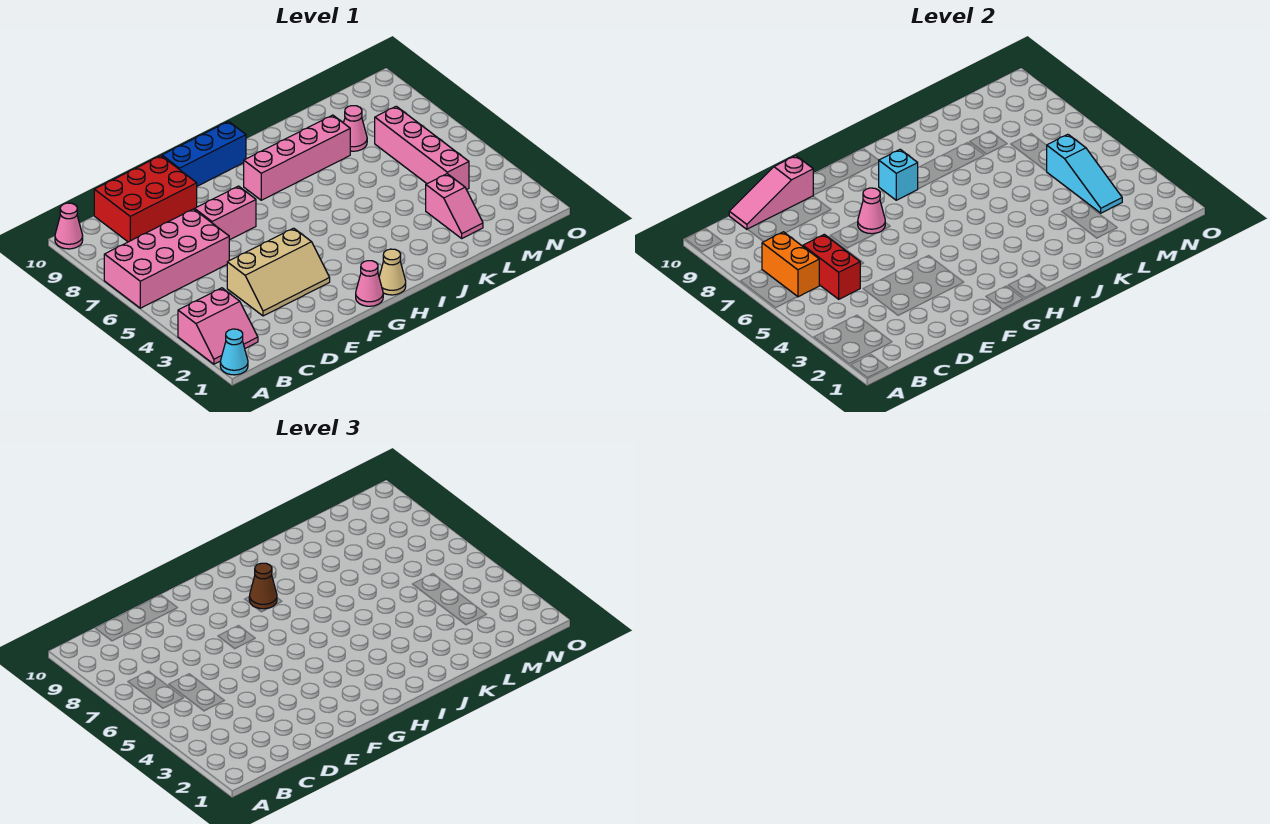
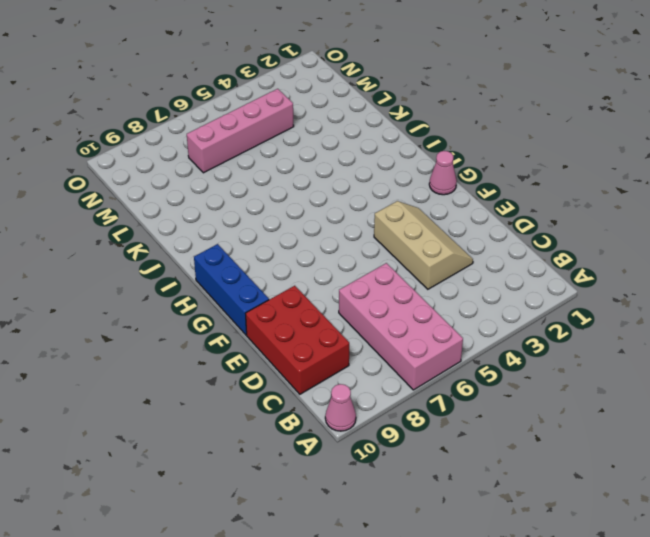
none -> cyan cone A1 level 1
none -> pink slope A2:B3 level 1 top 3
none -> pink brick E7:F7 level 1

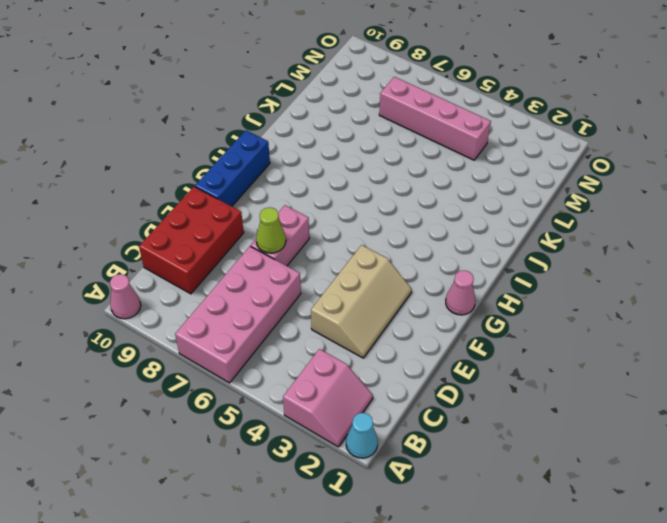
lime cone E7 level 2 -> none
none -> tan cone H1 level 1
none -> pink brick H8:K8 level 1
none -> pink slope L2:L3 level 1 top 3

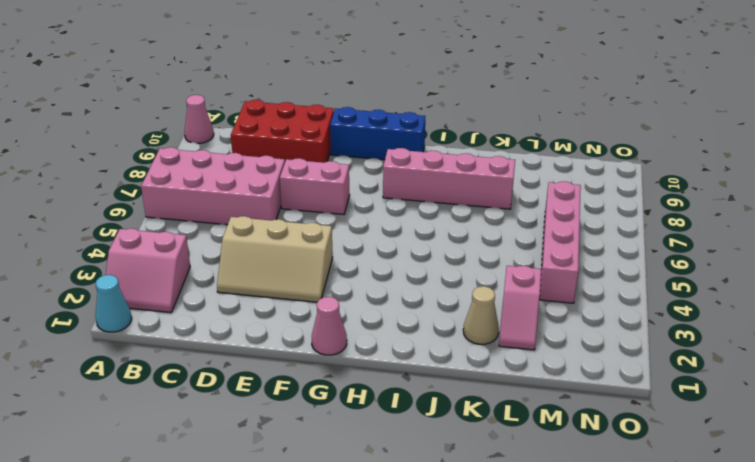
tan cone K2 level 1 -> tan cone H1 level 1
none -> pink cone L8 level 1
none -> orange brick B6:B7 level 2
none -> red brick C5:C6 level 2

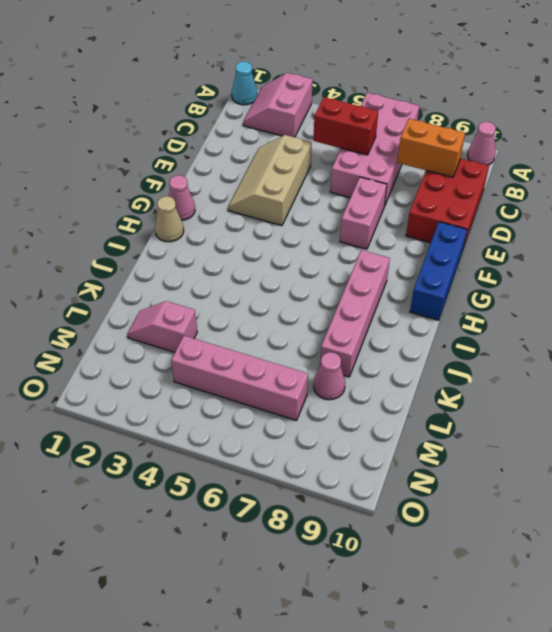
orange brick C8:C9 level 2 -> orange brick B6:B7 level 2
none -> pink slope C10:E10 level 2 top E
none -> pink cone F7 level 2
none -> cyan brick H8 level 2

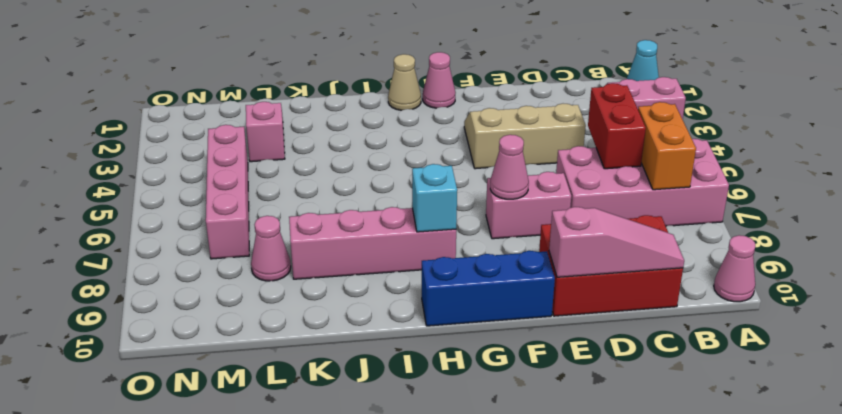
none -> cyan slope M3:M5 level 2 top 5
none -> brown cone H8 level 3

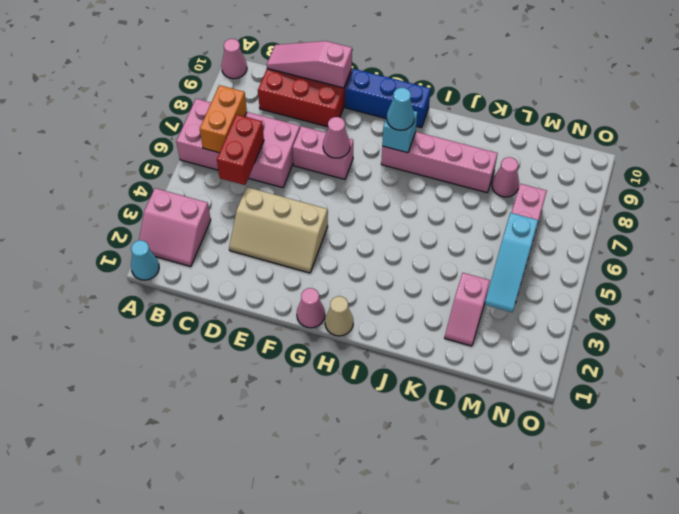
cyan cone H8 level 3 -> brown cone H8 level 3

